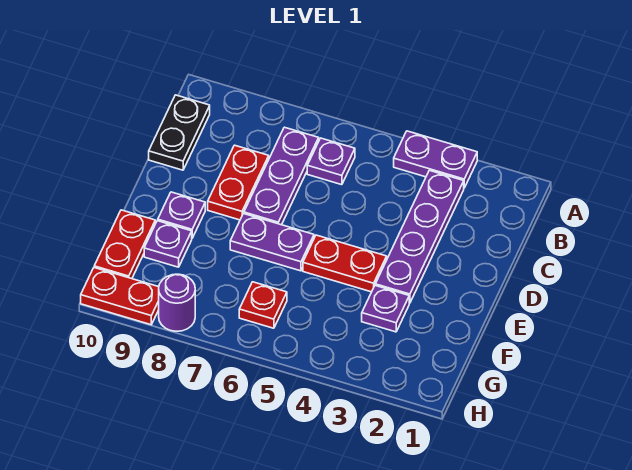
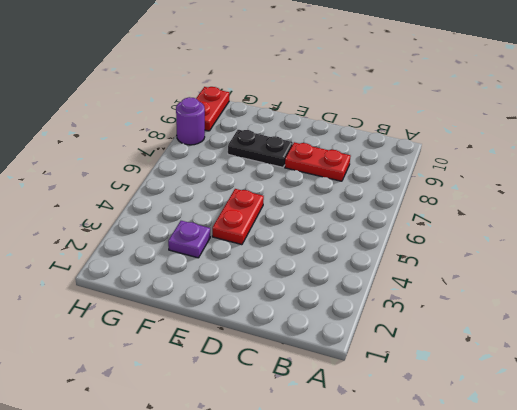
black plate E8:F8 level 1 -> black plate B10:C10 level 1
none -> purple plate A3:A4 level 1
none -> purple plate B3:E3 level 1
none -> purple plate B6 level 1

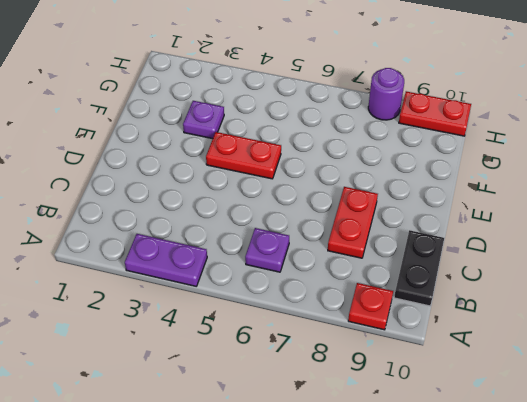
red plate A9 level 1 -> red plate G6 level 1
none -> purple plate B3:E3 level 1
none -> purple plate B7:D7 level 1
none -> purple plate E6:E7 level 1

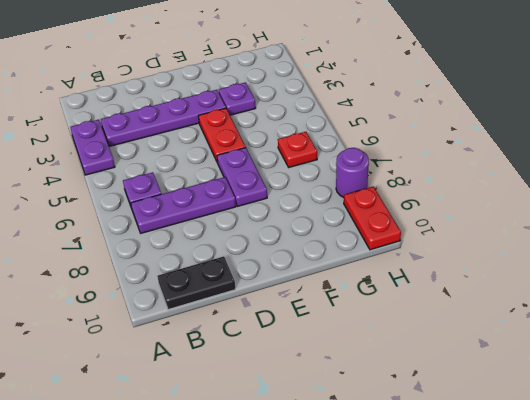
none -> red plate C8:D8 level 1
none -> purple plate E9 level 1
none -> purple plate F9 level 1

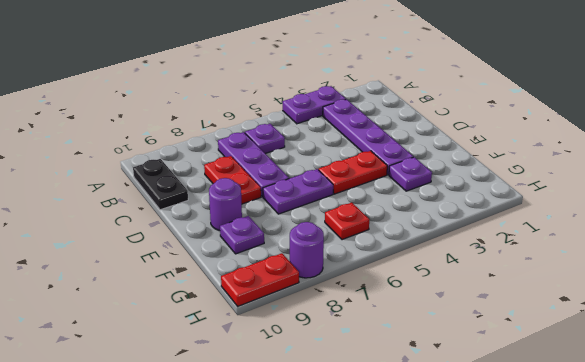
purple round brick E9 level 1 -> purple plate E9 level 1
none -> red plate F10:G10 level 1

